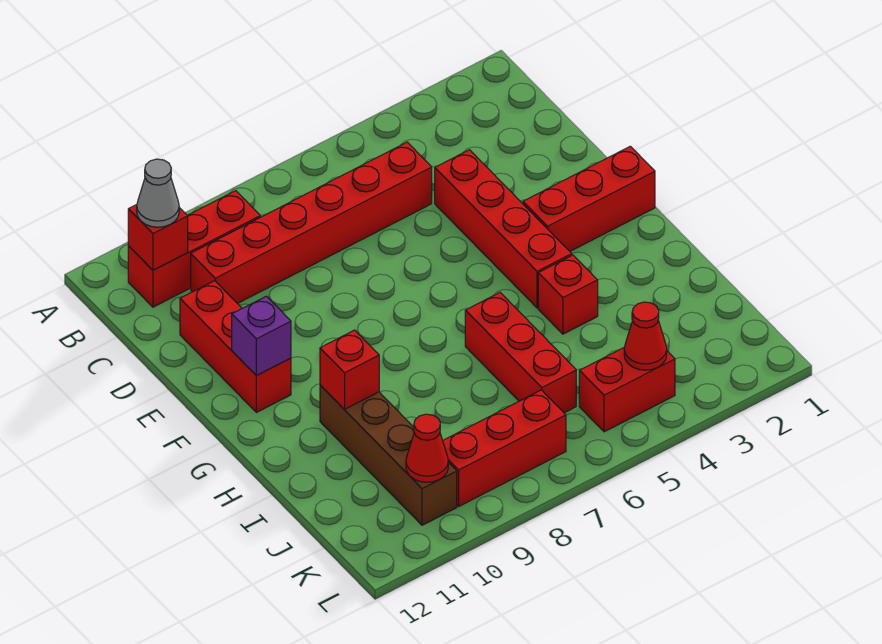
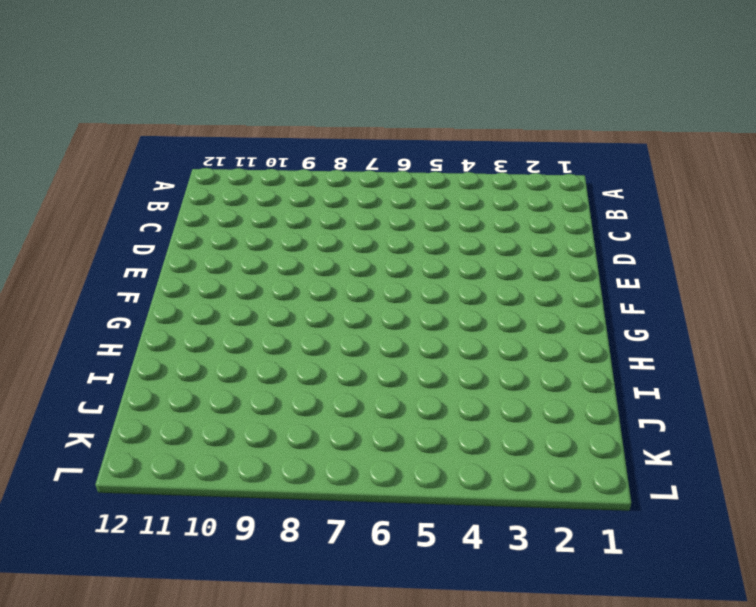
none -> red brick B9:B11 level 1
none -> red brick C5:C10 level 1
none -> red brick D4:G4 level 1

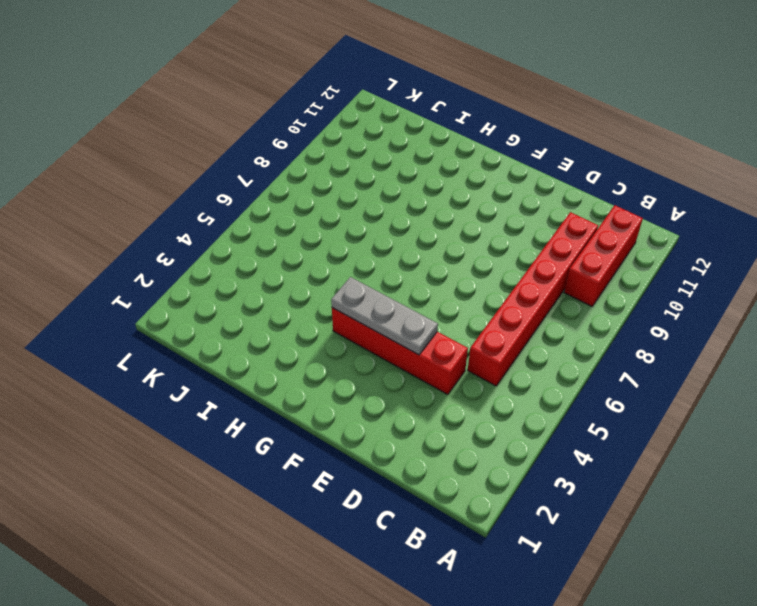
grey plate E4:G4 level 2 -> none
none -> red brick D11:F11 level 1
none -> red brick F1:F3 level 1
none -> red brick H4 level 1

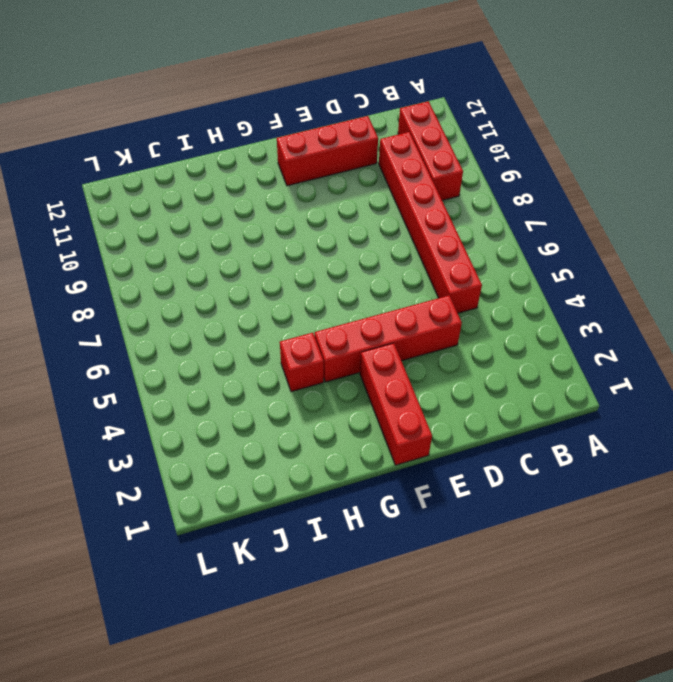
none -> red brick H6:J6 level 1
none -> brown brick H10:K10 level 1
none -> red brick K4:K5 level 1

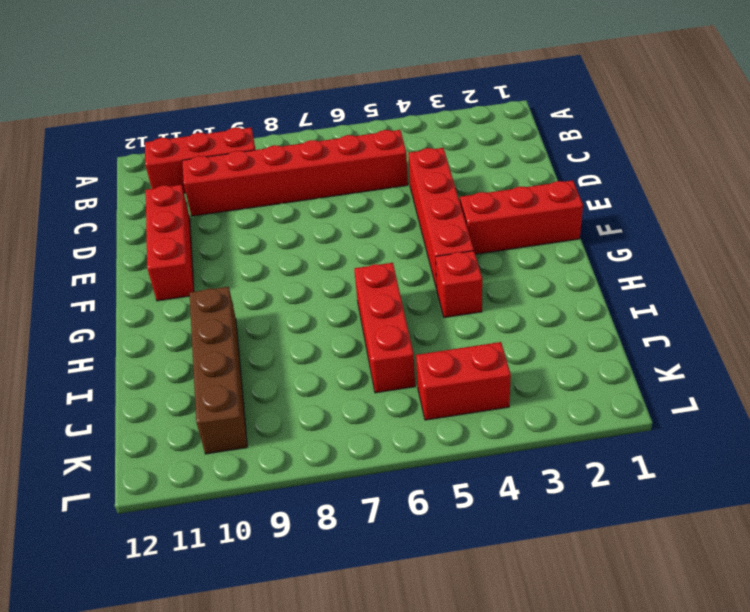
none -> red brick K7:K9 level 1
none -> red brick B11 level 2
none -> purple brick F11 level 2

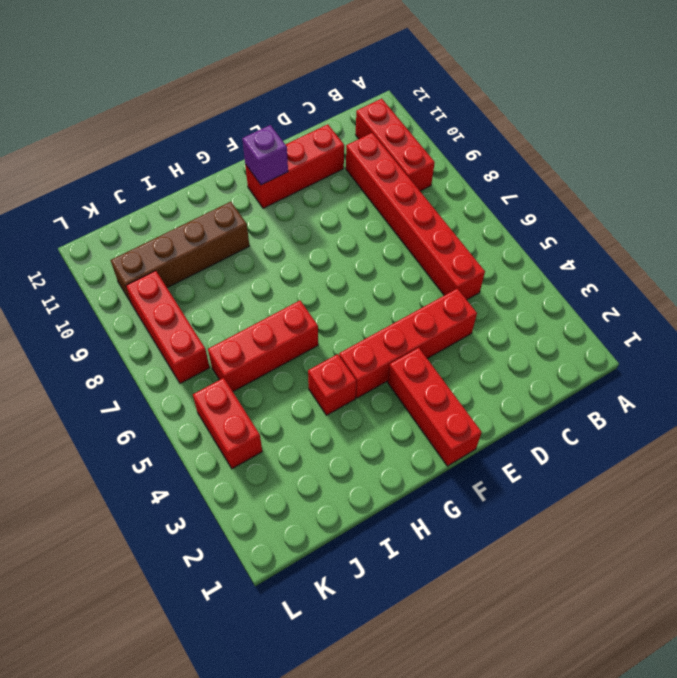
none -> red brick B11 level 2
none -> red brick H10 level 2
none -> red cone K4 level 2

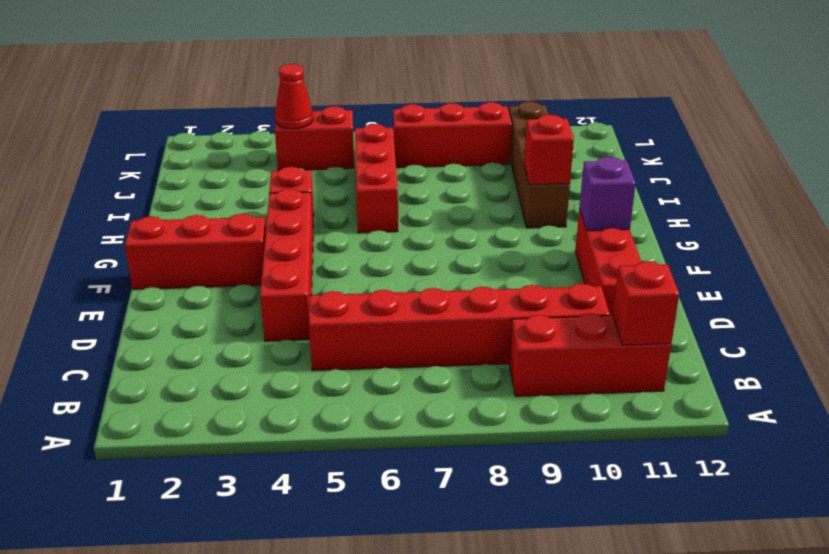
none -> red cone K10 level 2
none -> grey cone B11 level 3

